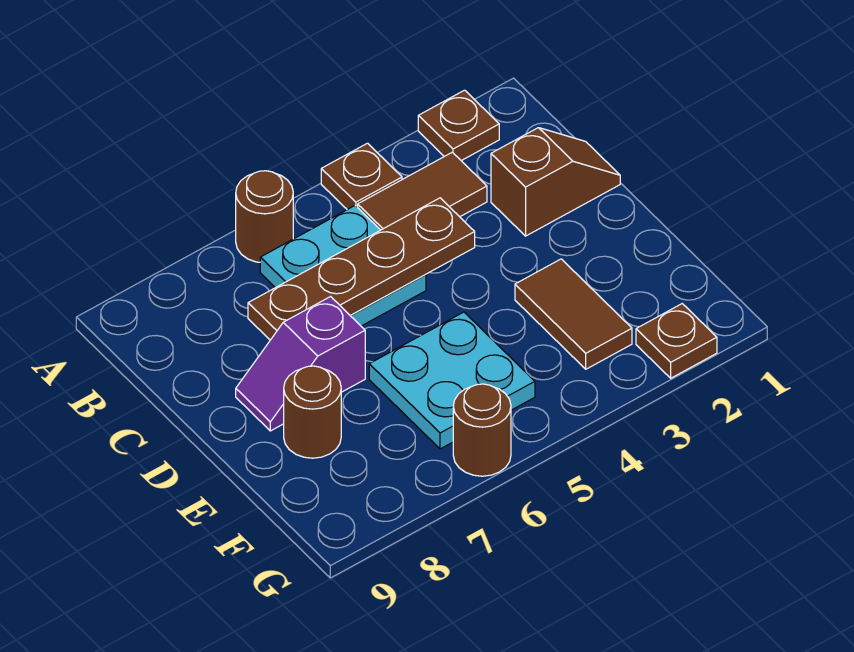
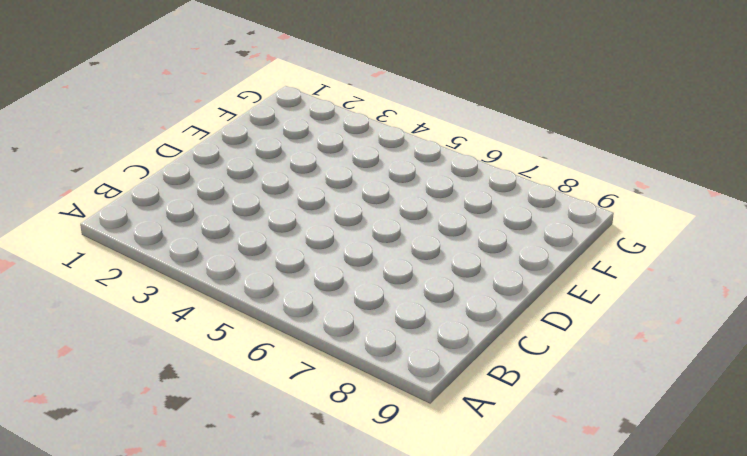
none -> brown plate A2 level 1
none -> brown plate A4 level 1
none -> brown round brick A6 level 1

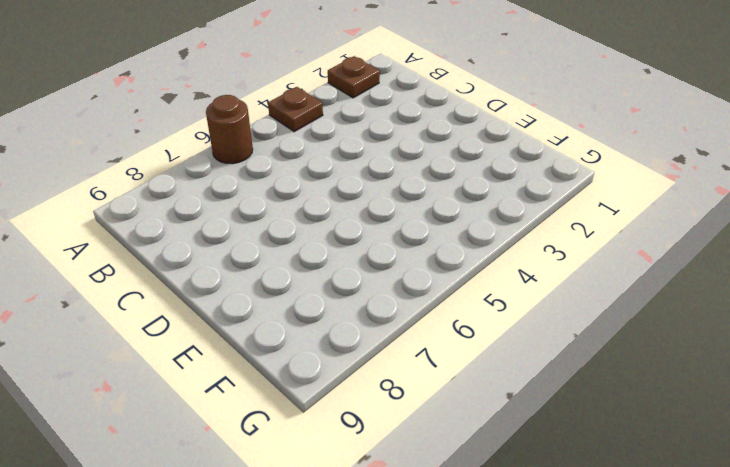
none -> brown tile B3:B4 level 1
none -> cyan plate B5:C6 level 1
none -> brown slope C1:C2 level 1 top 2

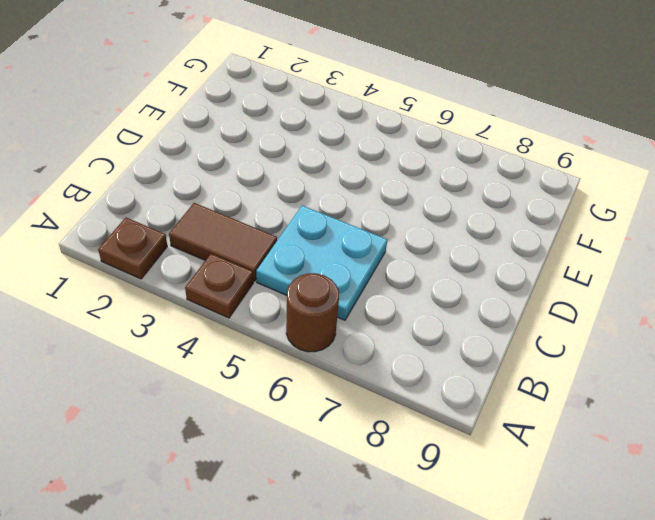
none -> brown slope C1:C2 level 1 top 2
none -> purple slope D7:D8 level 1 top 7
none -> brown tile E3:F3 level 1

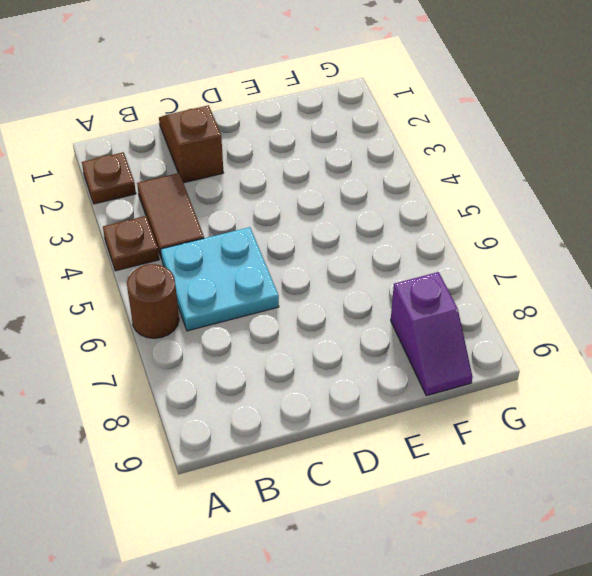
purple slope F8:F9 level 1 top 8 -> purple slope D7:D8 level 1 top 7
none -> brown tile E3:F3 level 1
none -> cyan plate E5:F6 level 1
none -> brown round brick E8 level 1

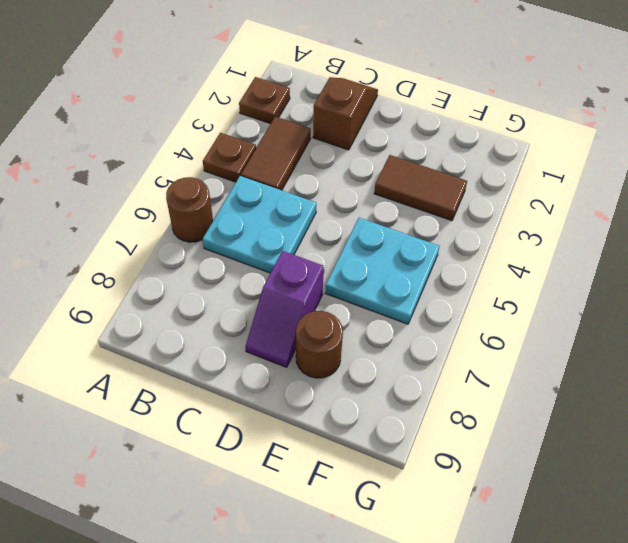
none -> brown plate G2 level 1
none -> brown round brick G6 level 1
none -> brown plate C4:C7 level 2

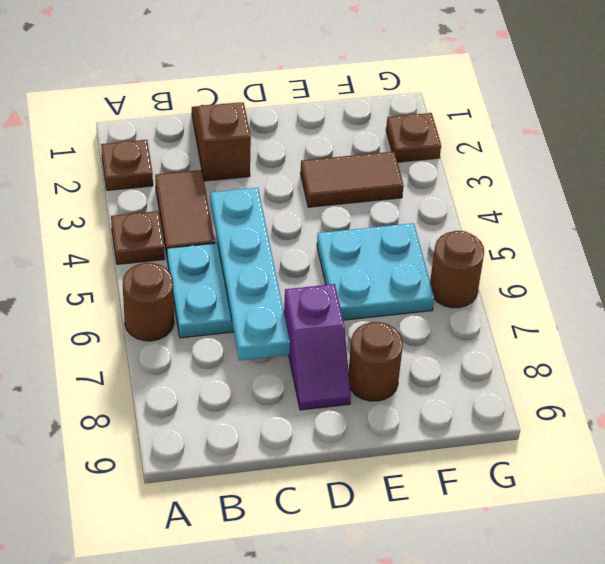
cyan plate C4:C7 level 2 -> brown plate C4:C7 level 2

